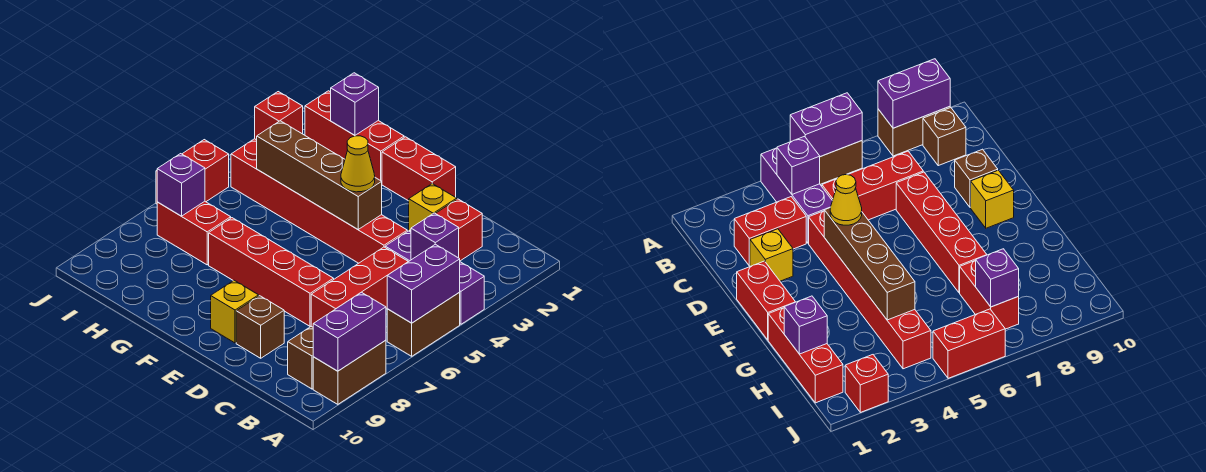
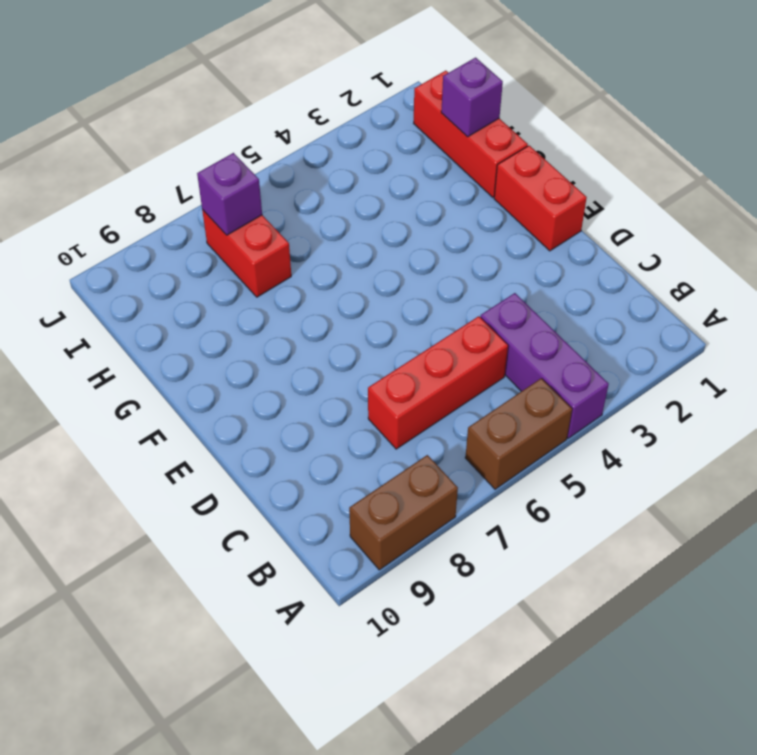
none -> brown brick B9 level 1
none -> red brick C2:C3 level 1
none -> yellow brick D2 level 1

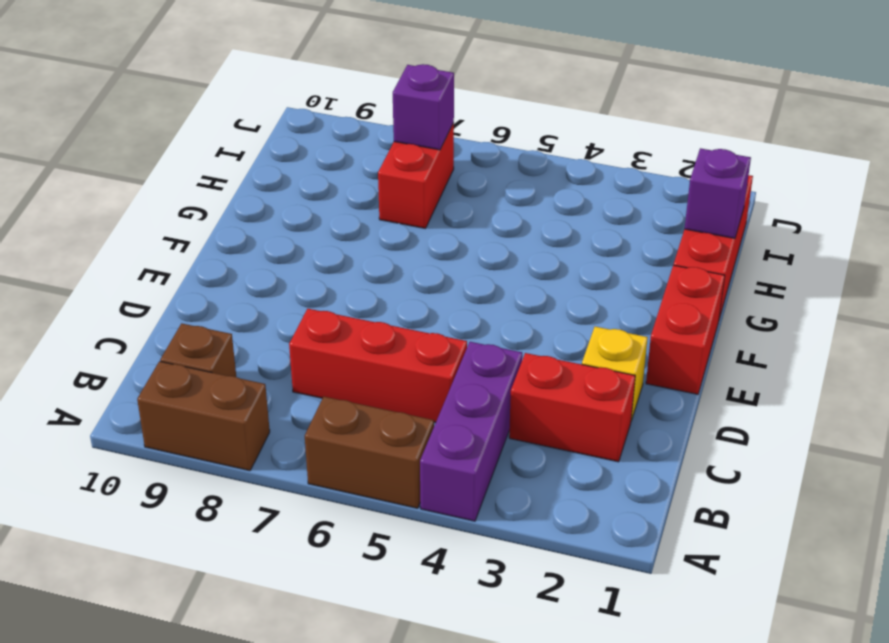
none -> red brick D4:I4 level 1
none -> red brick D7:G7 level 1
none -> brown brick D9 level 1

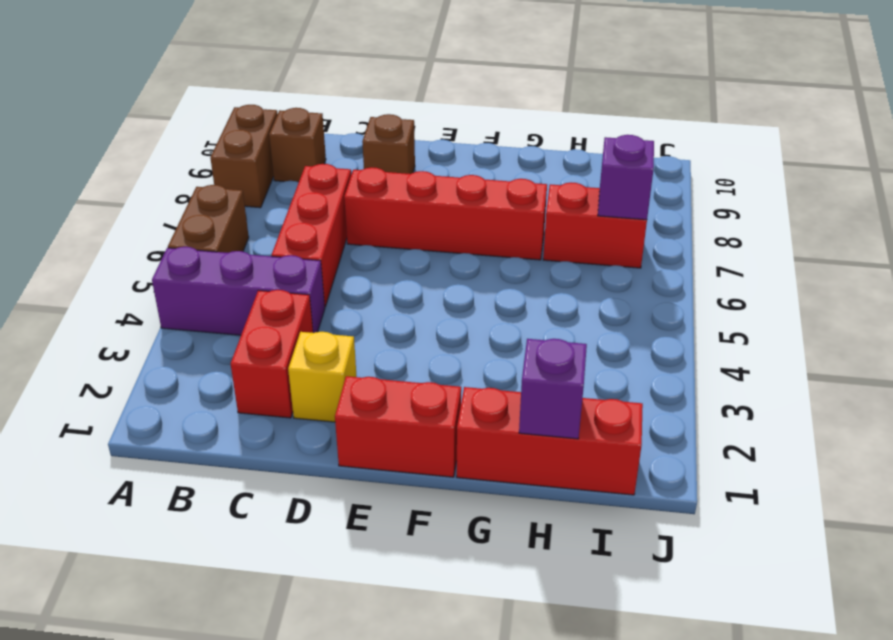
none -> red brick D4:I4 level 1
none -> yellow brick E9 level 1
none -> red brick J2 level 1

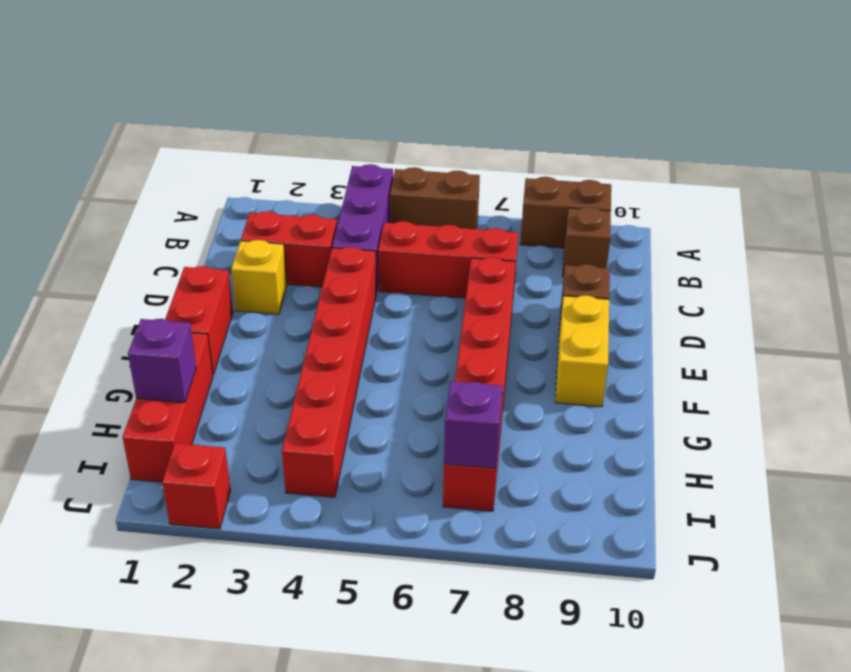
yellow brick E9:F9 level 1 -> yellow brick E9 level 1
none -> red brick J5:J6 level 1
none -> purple brick A5:A6 level 2
none -> purple brick A8:A9 level 2

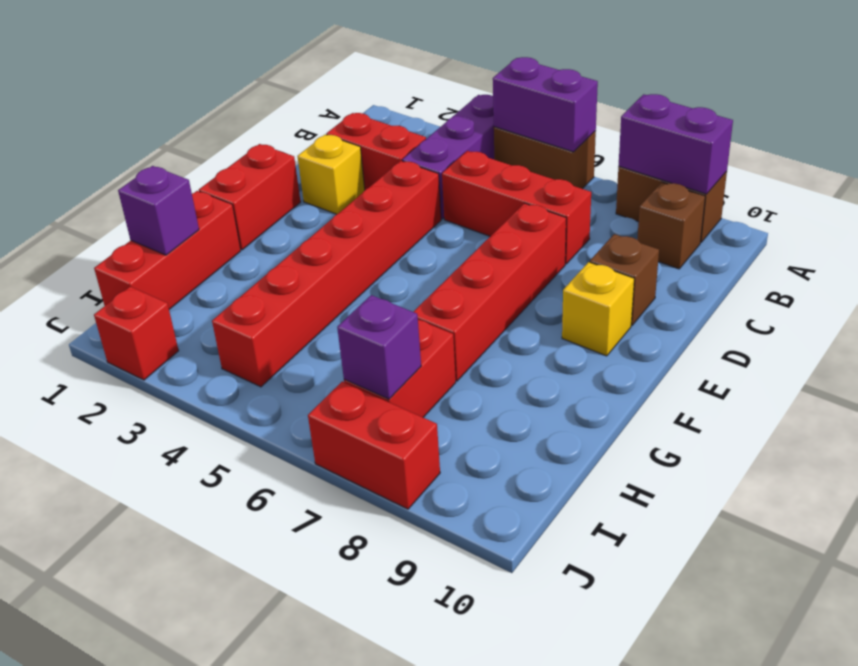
red brick J7:J8 level 1 -> red brick J5:J6 level 1
none -> purple brick B4 level 2
none -> brown brick E4:H4 level 2
none -> yellow cone E4 level 3

